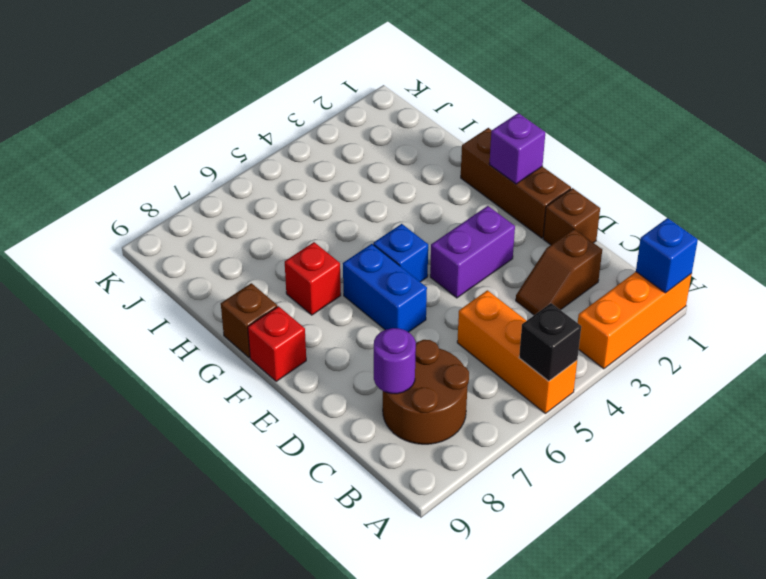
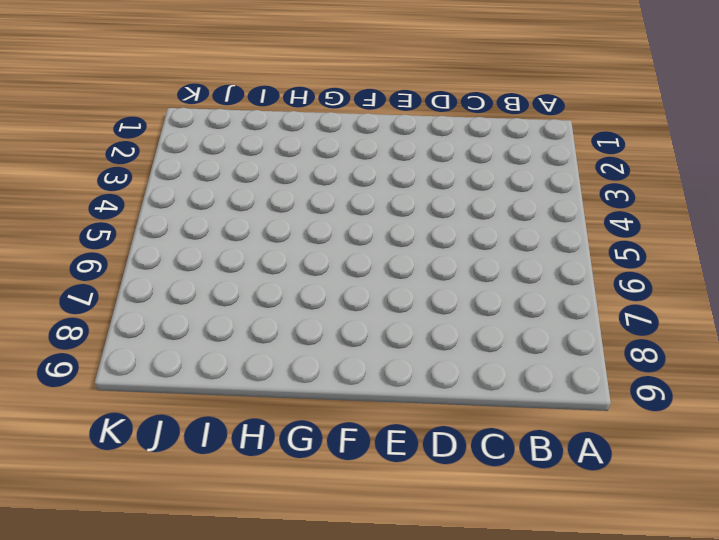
none -> orange brick A1:A3 level 1
none -> orange brick A5:C5 level 1
none -> brown round brick B7:C8 level 1

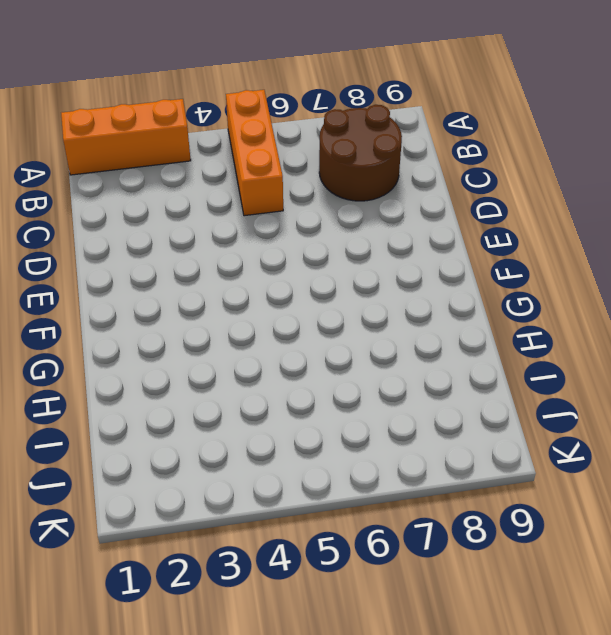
none -> brown slope C2:C3 level 1 top 2
none -> brown brick D1 level 1
none -> brown brick E1:G1 level 1

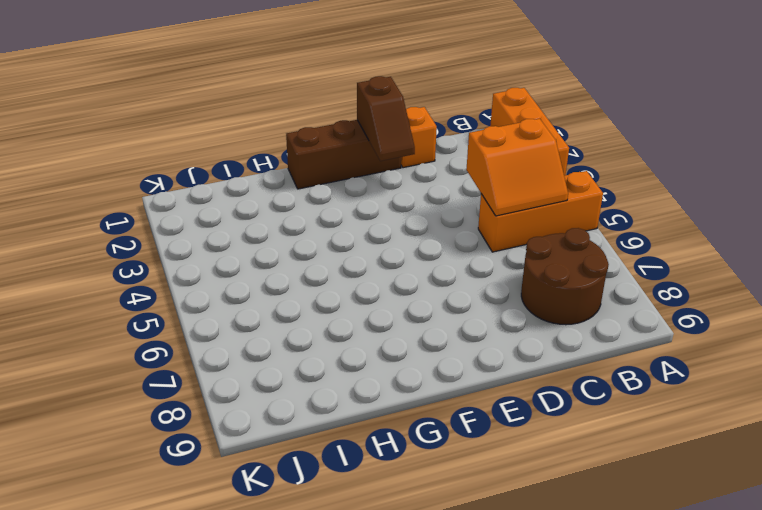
orange slope B4:C5 level 2 top 4 -> none
orange brick D1 level 1 -> brown brick D1 level 1
brown slope E1:E2 level 2 top 1 -> brown slope C2:C3 level 1 top 2
none -> purple brick E3:E4 level 1
none -> blue brick E6:F6 level 1
none -> blue brick F5 level 1

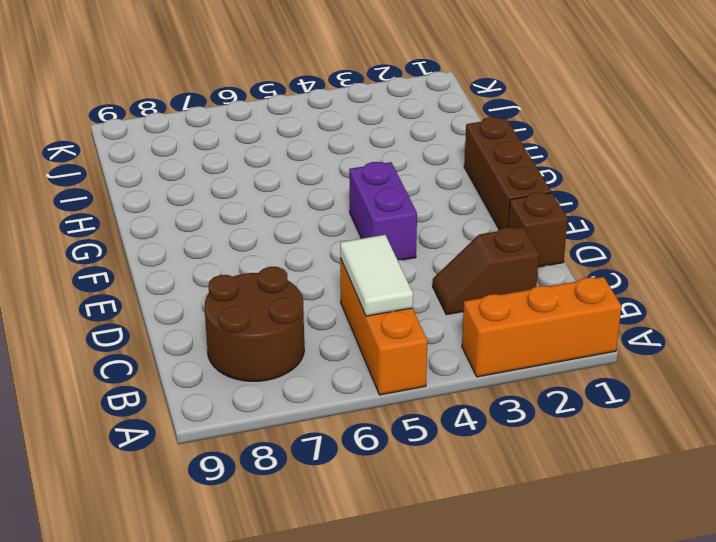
white tile B5:C5 level 2 -> none
purple brick E4:F4 level 1 -> purple brick E3:E4 level 1
none -> blue brick E6:F6 level 1
none -> blue brick F5 level 1
none -> red brick F9 level 1

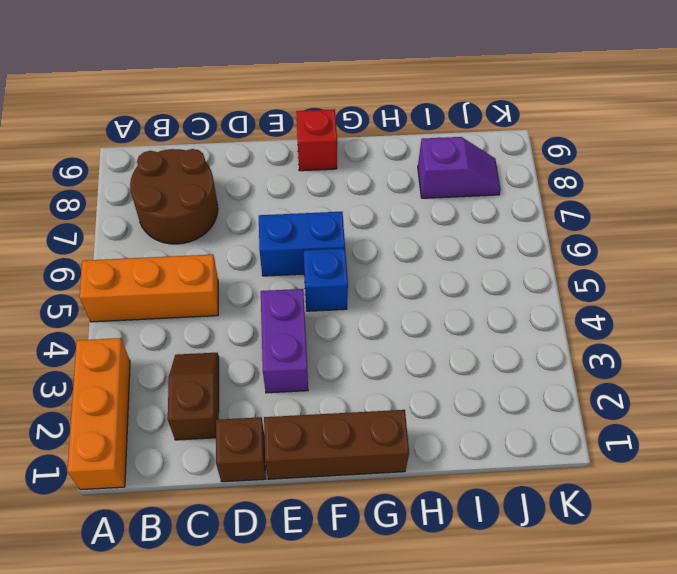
purple slope I8:J8 level 1 top I -> none
none -> red brick G7 level 1
none -> brown brick G9 level 1
none -> blue brick A1 level 2

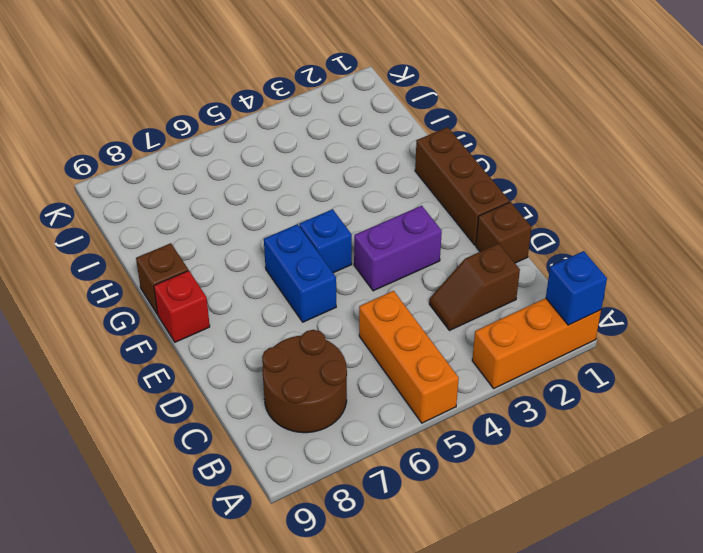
none -> red brick G7 level 1
none -> black brick A5 level 2
none -> purple round brick C8 level 2

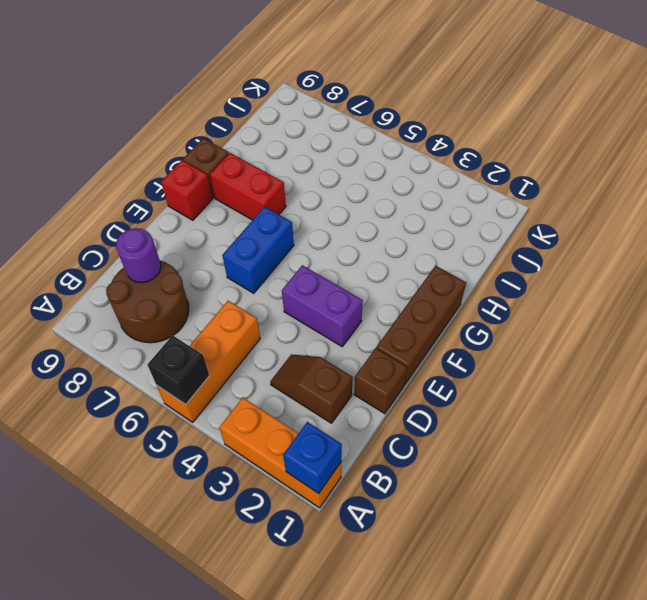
red brick G7:G8 level 1 -> red brick G7 level 1
none -> blue brick F5 level 1
none -> purple brick F1 level 2

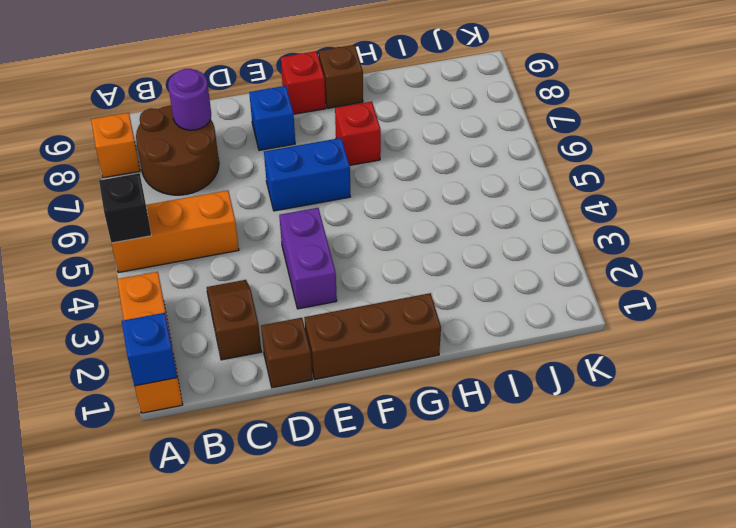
orange brick A8 level 1 -> none
blue brick E8 level 1 -> blue brick F5 level 1
none -> purple brick F1 level 2

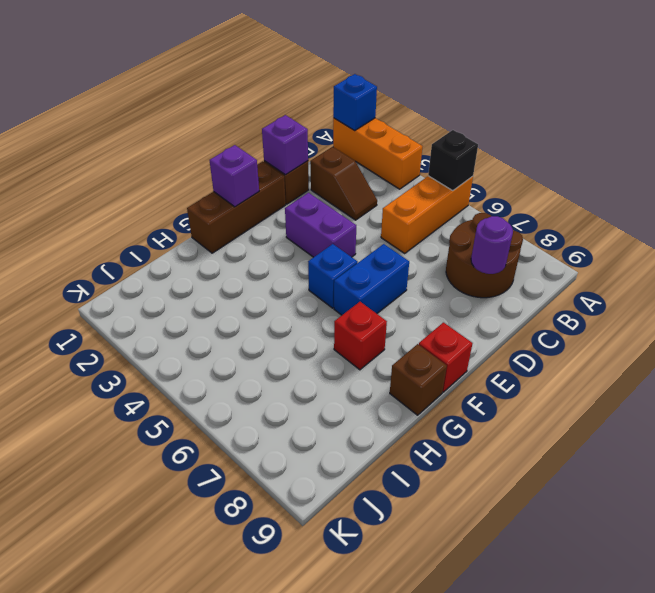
purple brick D1 level 2 -> none

